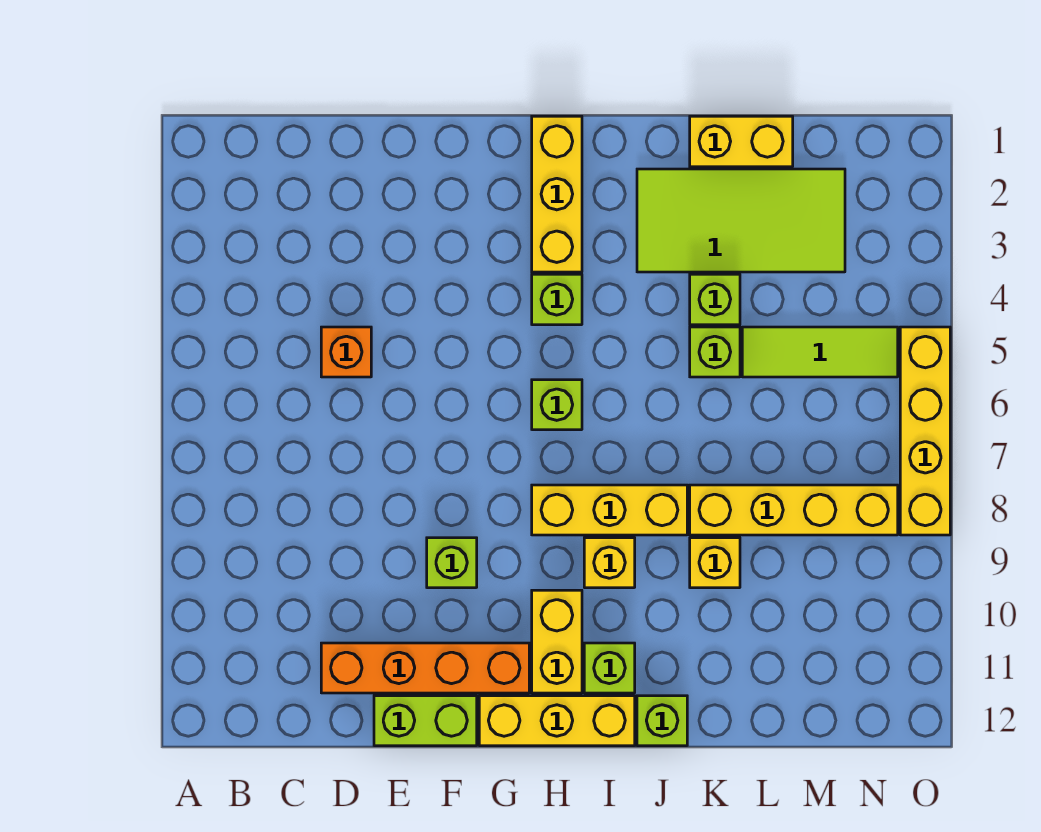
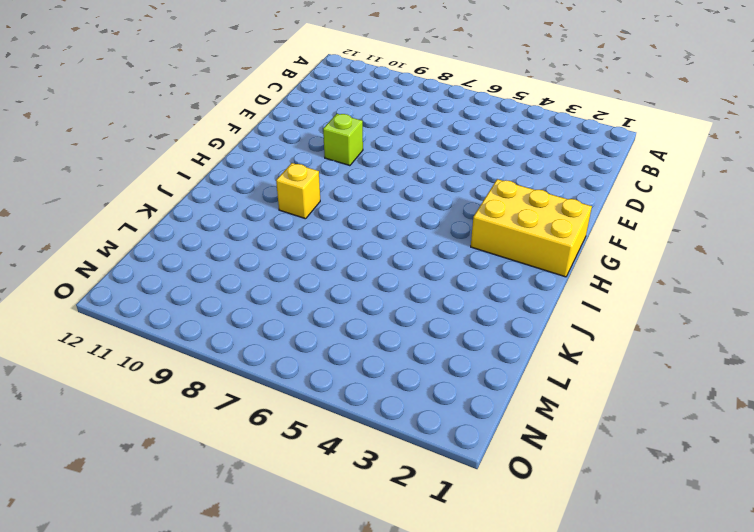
yellow brick G1:H3 level 1 -> yellow brick H1:H3 level 1
none -> orange brick D5 level 1
none -> orange brick D11:G11 level 1
none -> lime brick E12:F12 level 1

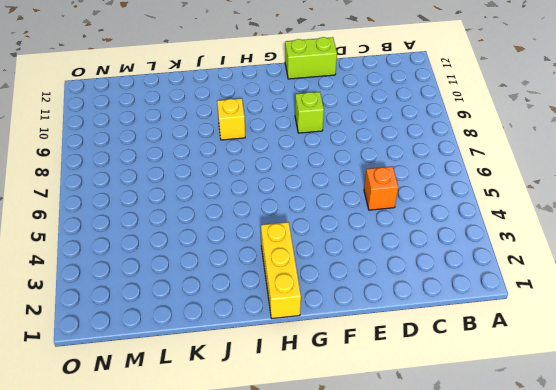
none -> orange brick D11:G11 level 1
none -> yellow brick G12:I12 level 1
none -> lime brick H4 level 1

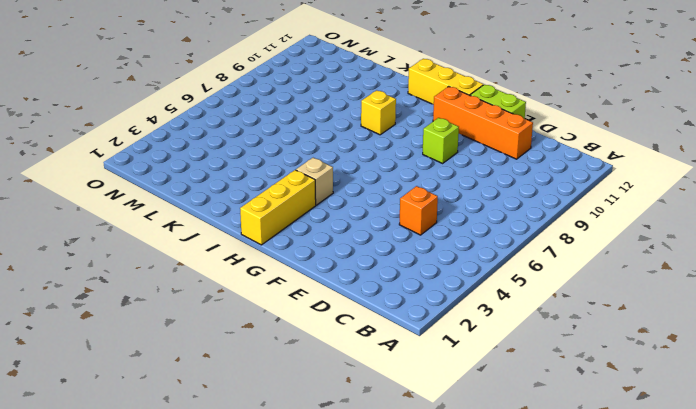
tan brick H4 level 1 -> lime brick H4 level 1
none -> lime brick H6 level 1
none -> yellow brick H8:J8 level 1
none -> yellow brick H10:H11 level 1

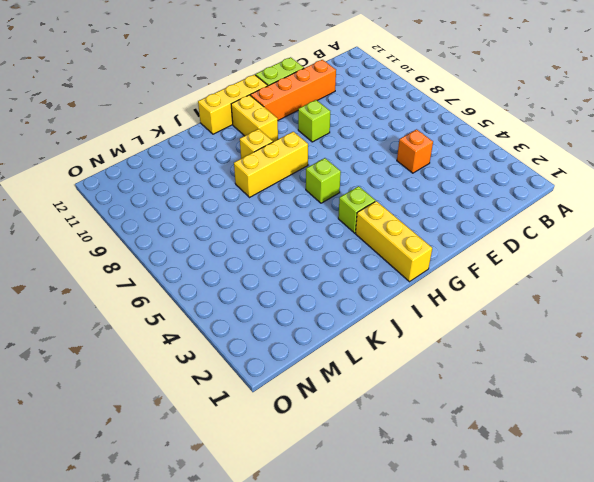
none -> lime brick I11 level 1
none -> lime tile J2:M3 level 1
none -> lime brick J12 level 1

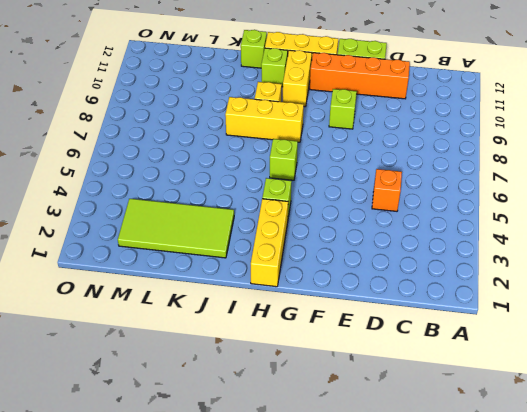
none -> yellow brick K1:L1 level 1
none -> lime brick K4 level 1
none -> lime brick K5 level 1

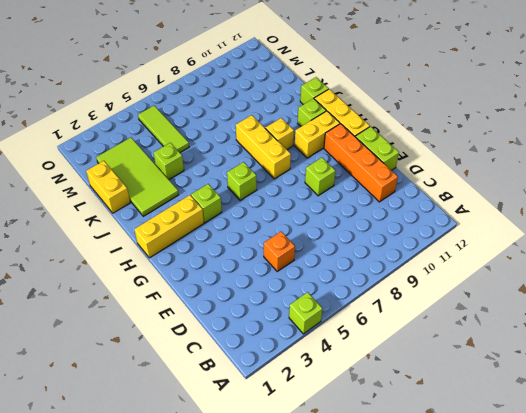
lime brick A4 level 1 -> lime brick K5 level 1
none -> yellow brick K8:N8 level 1
none -> yellow brick K9 level 1
none -> yellow brick O5:O8 level 1

